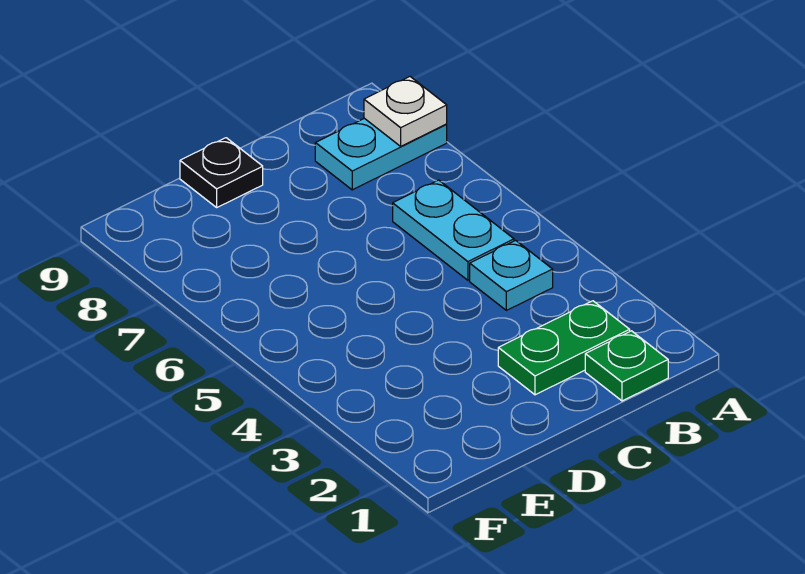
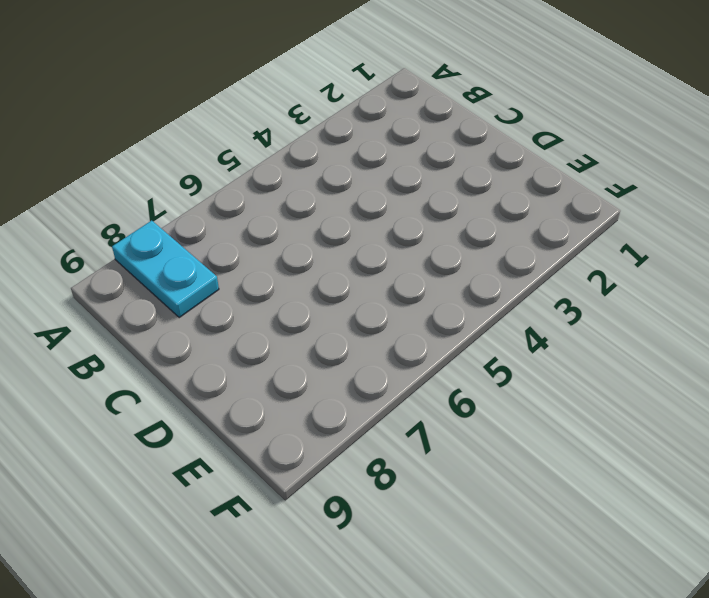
none -> green plate B1 level 1
none -> green plate B2:C2 level 1

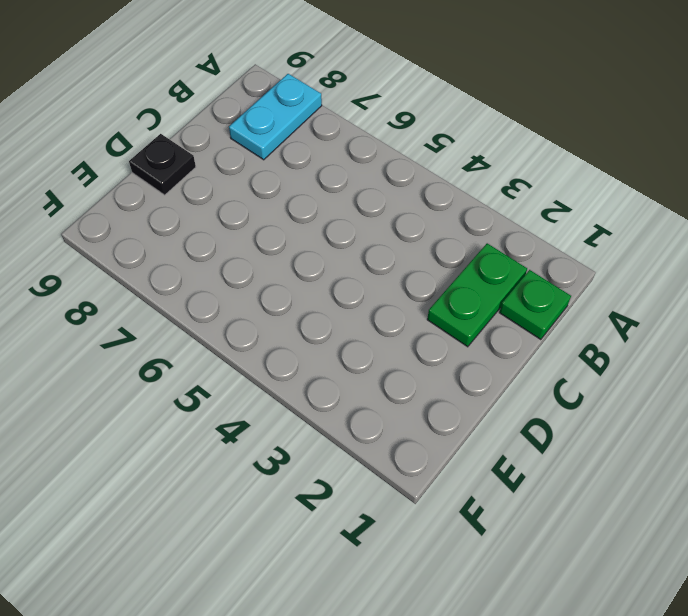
none -> cyan plate B4 level 1
none -> cyan plate B5:B6 level 1

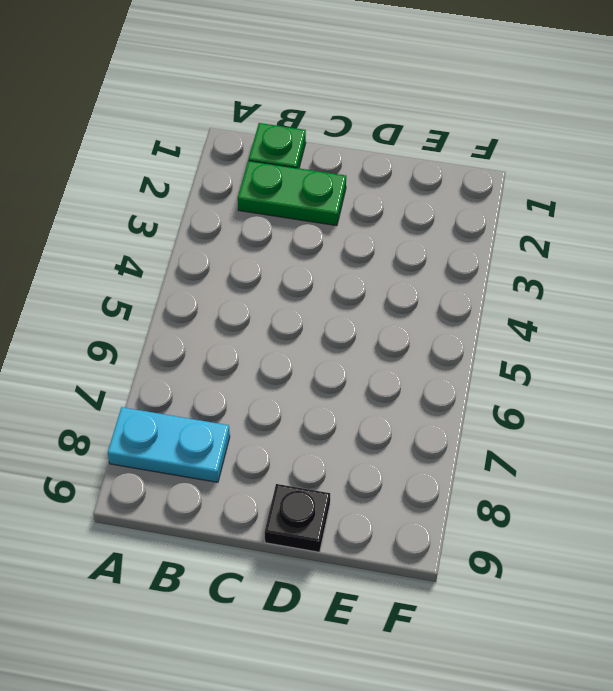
none -> cyan plate B4 level 1
none -> cyan plate B5:B6 level 1

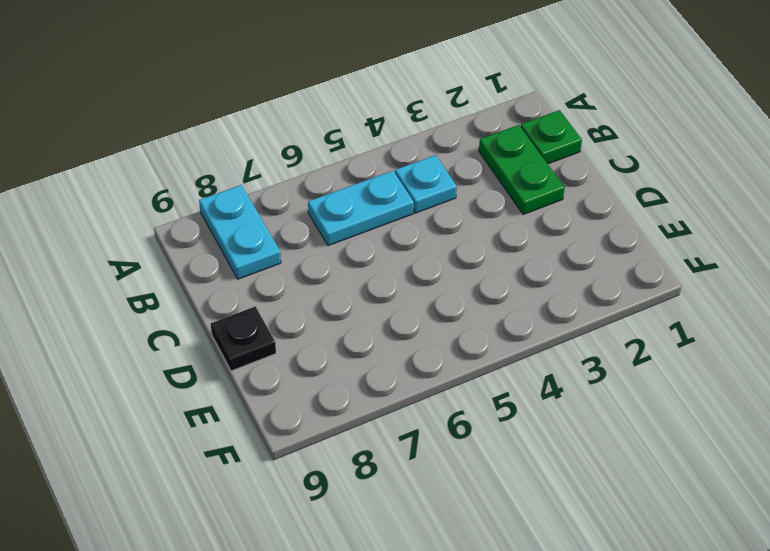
none -> white plate A8 level 2

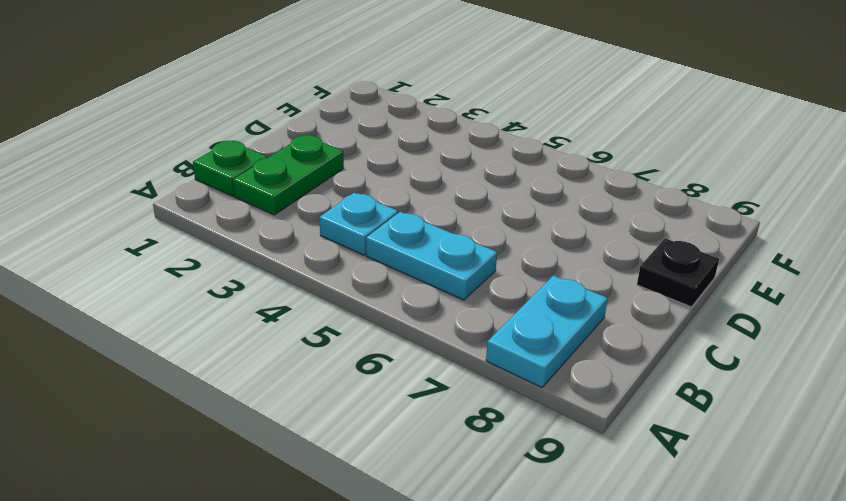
none -> white plate A8 level 2

